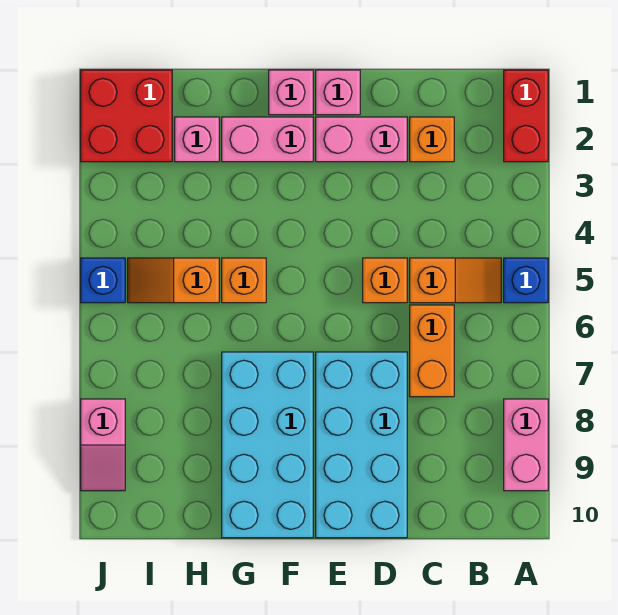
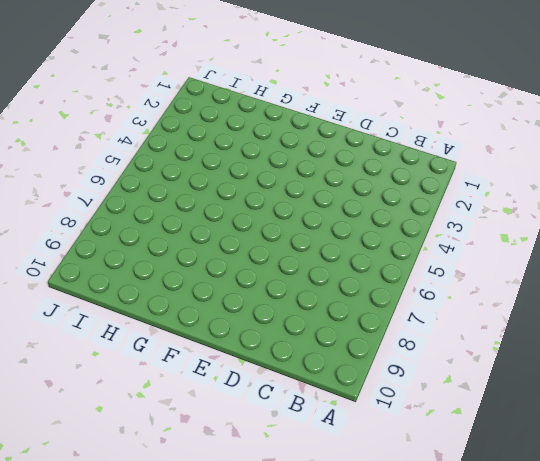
none -> red brick A1:A2 level 1
none -> blue brick A5 level 1
none -> pink brick A8:A9 level 1

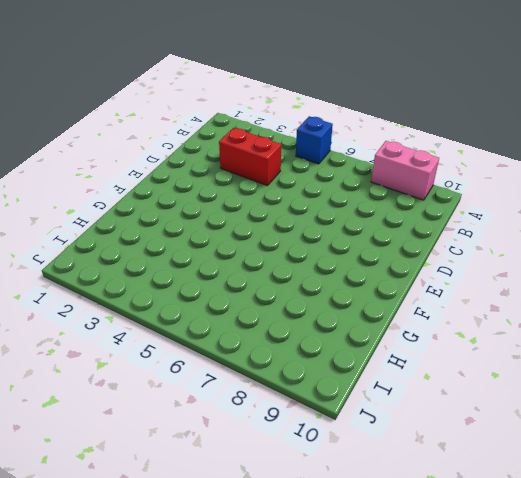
red brick C3:C4 level 1 -> red brick A1:A2 level 1
none -> orange slope B5:C5 level 1 top C
none -> orange brick C2 level 1
none -> orange brick C6:C7 level 1

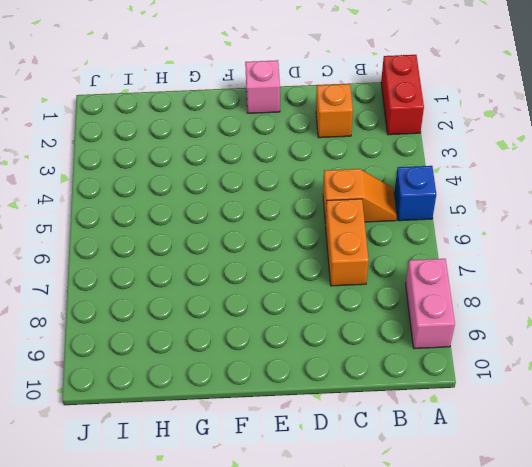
none -> pink brick D2:E2 level 1
none -> orange brick D5 level 1
none -> cyan brick D7:E10 level 1

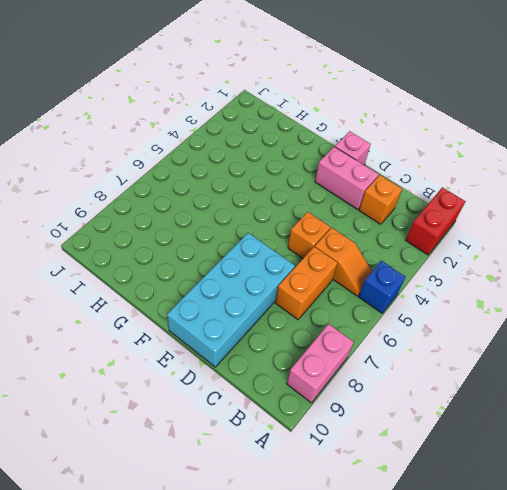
none -> pink brick F1 level 1
none -> pink brick F2:G2 level 1
none -> cyan brick F7:G10 level 1

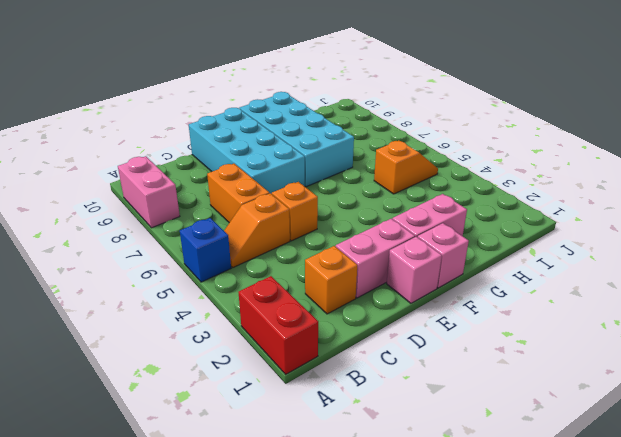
none -> orange brick G5 level 1
none -> pink brick H2 level 1
none -> red brick I1:J2 level 1

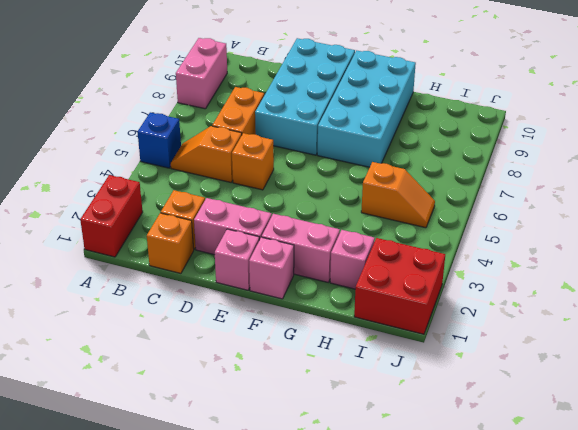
orange brick C1 level 1 -> orange brick G5 level 1
none -> blue brick J5 level 1
none -> pink slope J8:J9 level 1 top 8

